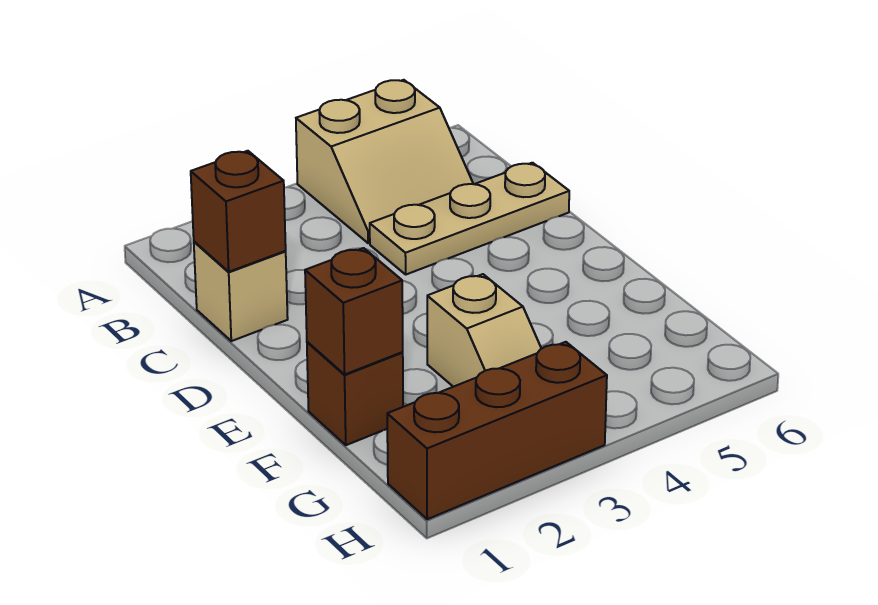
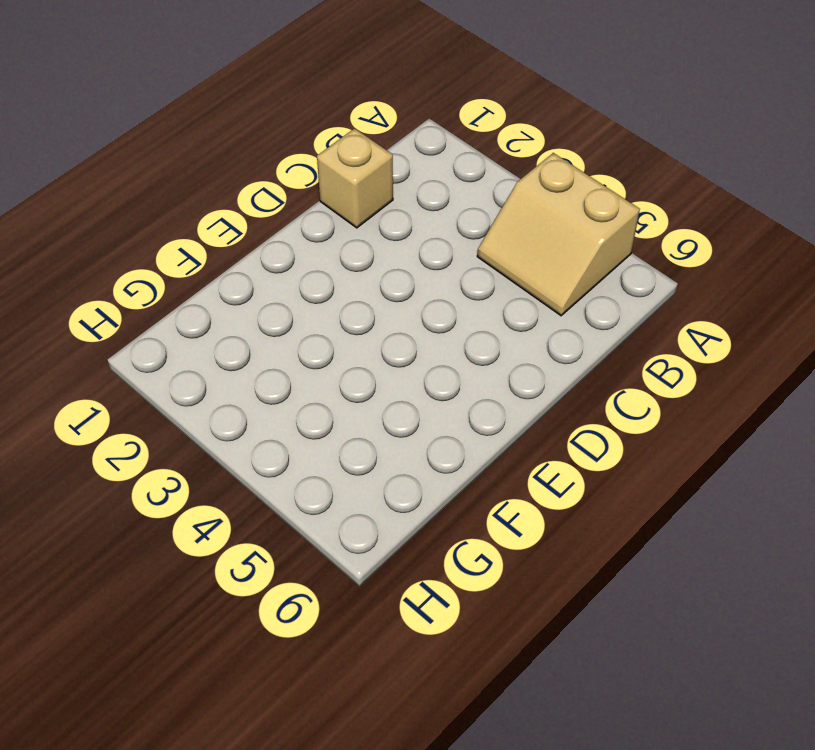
none -> tan plate C4:C6 level 1
none -> brown brick F1 level 1

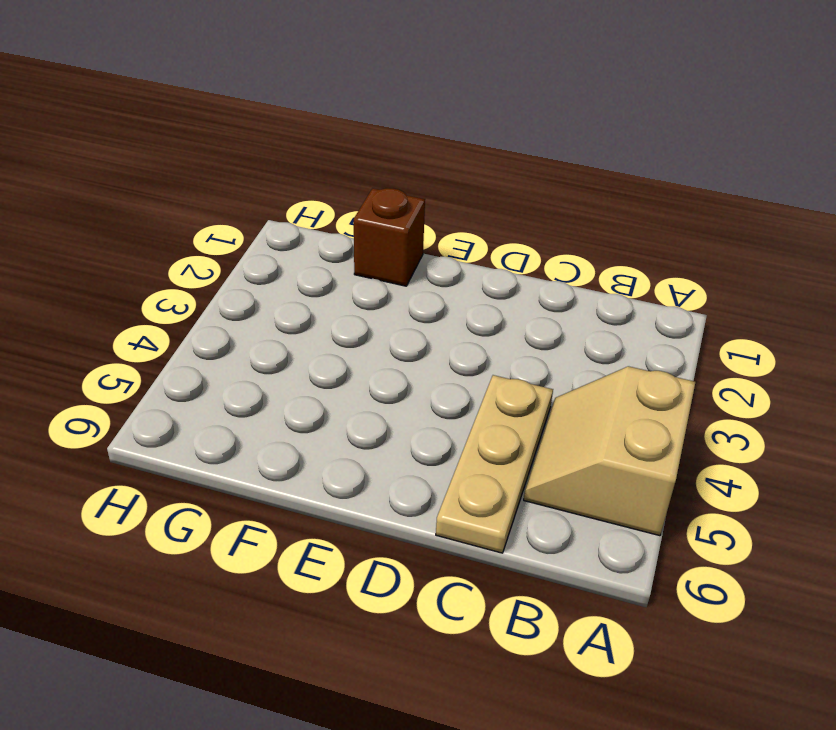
none -> tan brick C1 level 1
none -> tan slope F3:G3 level 1 top F

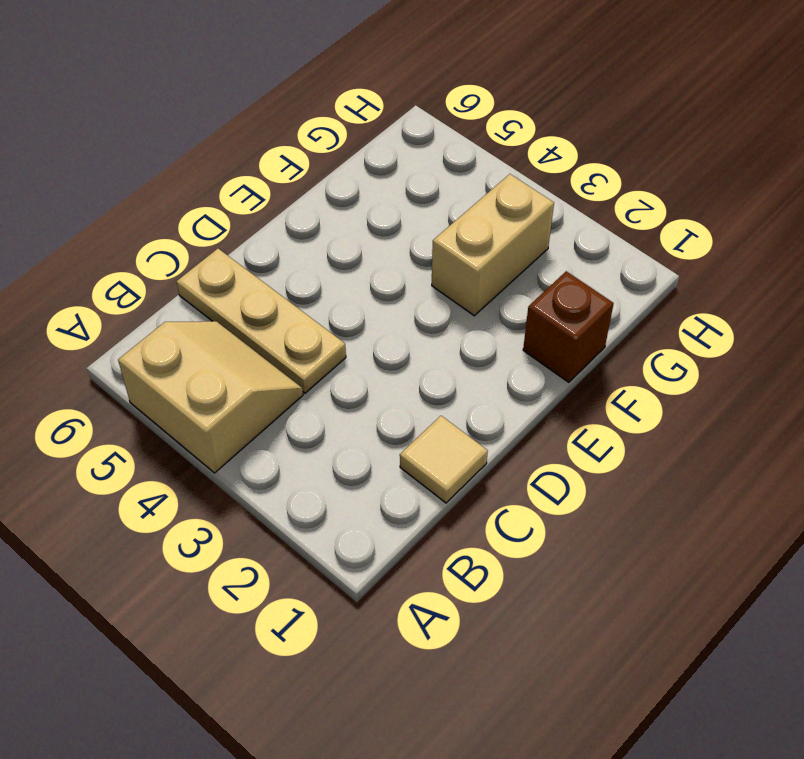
tan tile C1 level 1 -> tan brick C1 level 1
tan brick F3:G3 level 1 -> tan slope F3:G3 level 1 top F
none -> brown brick H1:H3 level 1
none -> brown brick C1 level 2

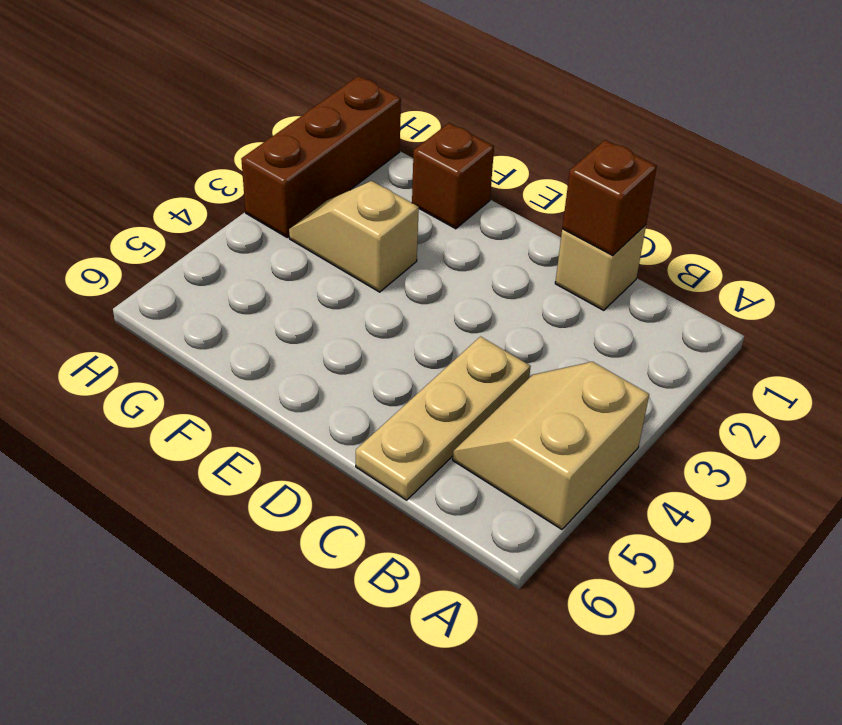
none -> brown brick F1 level 2

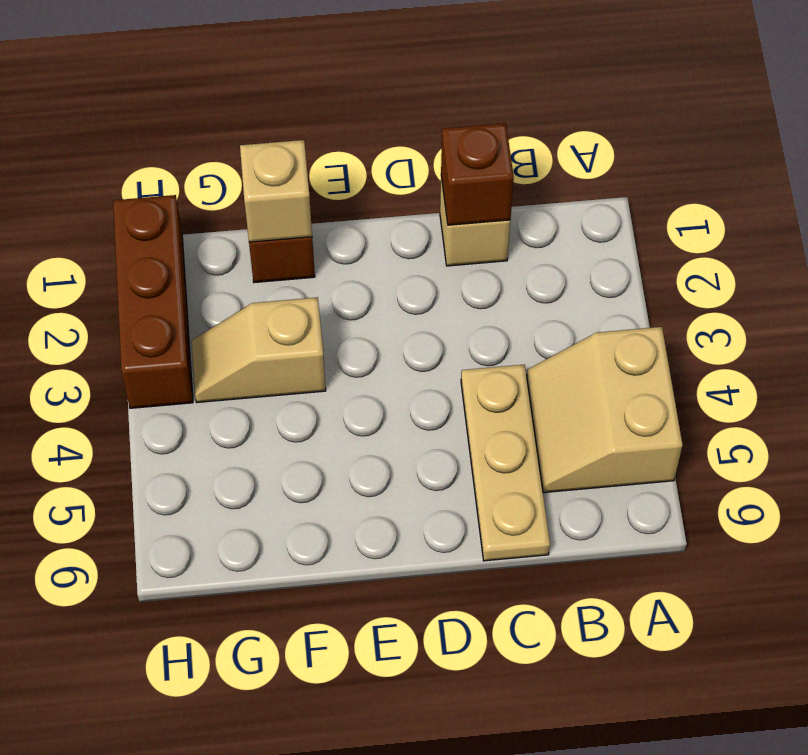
tan brick F1 level 2 -> brown brick F1 level 2

